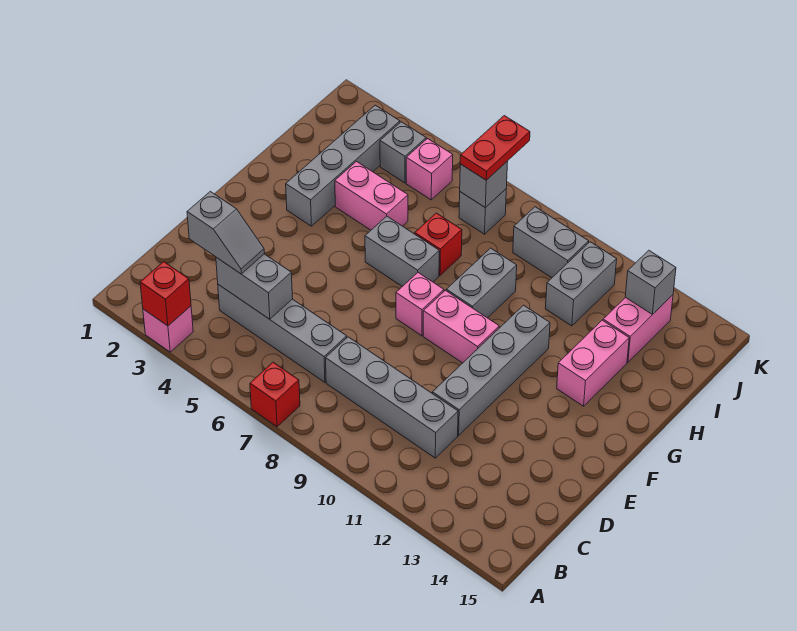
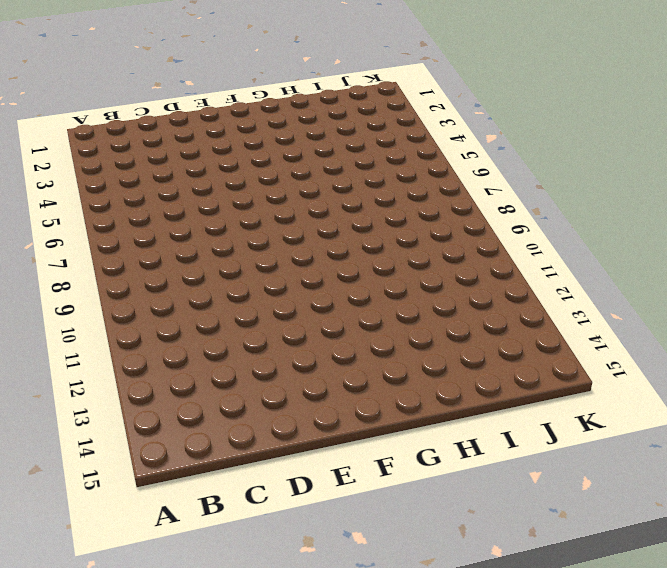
none -> pink brick A3 level 1
none -> red brick A7 level 1
none -> grey brick C4:C7 level 1

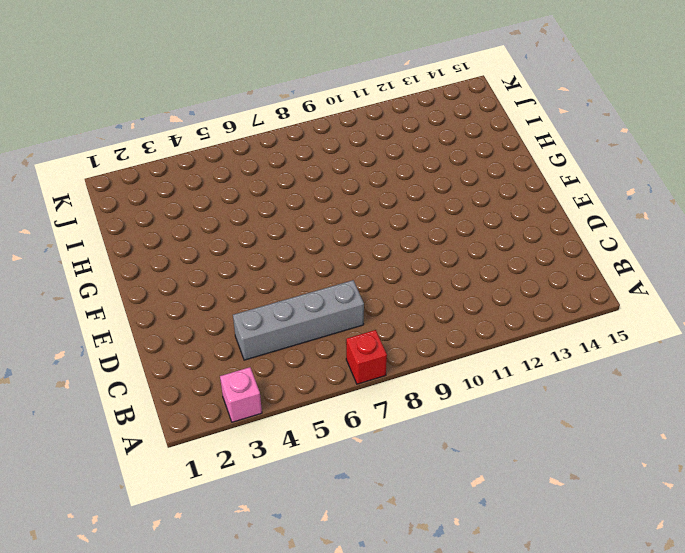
none -> grey brick C8:C11 level 1
none -> grey brick D11:G11 level 1
none -> pink brick F8 level 1

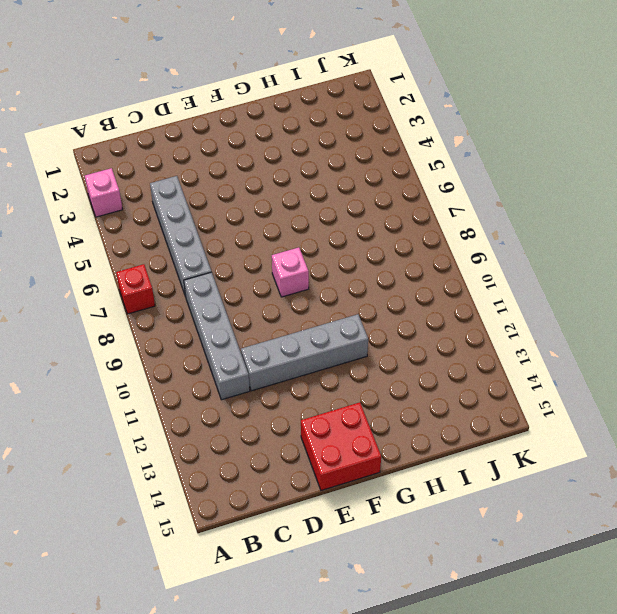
red brick E14:F15 level 1 -> none
none -> pink brick F9:F10 level 1
none -> grey brick G3:J3 level 1
none -> grey brick G6:G7 level 1

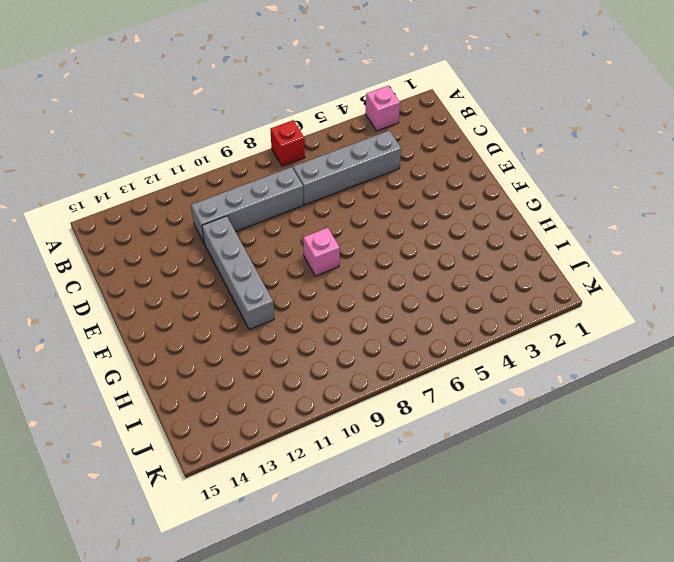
none -> pink brick F9:F10 level 1
none -> grey brick G3:J3 level 1
none -> grey brick G6:G7 level 1

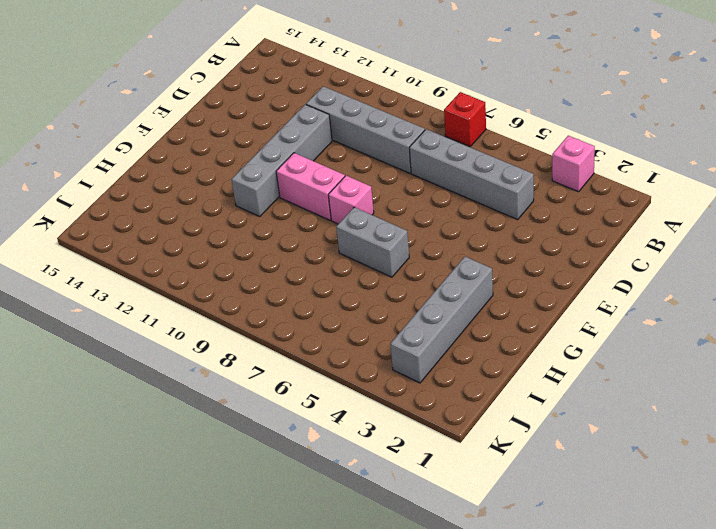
none -> grey brick G9:H9 level 1
none -> pink brick G13:H13 level 1
none -> pink brick H4:H5 level 1

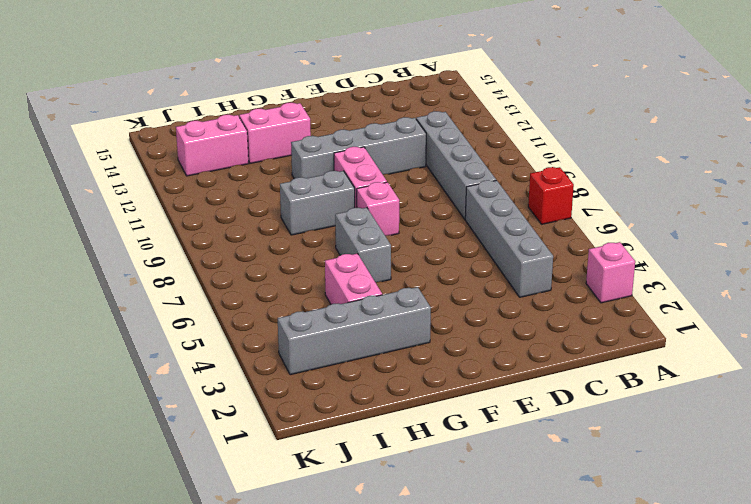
none -> red brick H7 level 1
none -> grey brick I11:J11 level 1
none -> grey brick J4 level 1

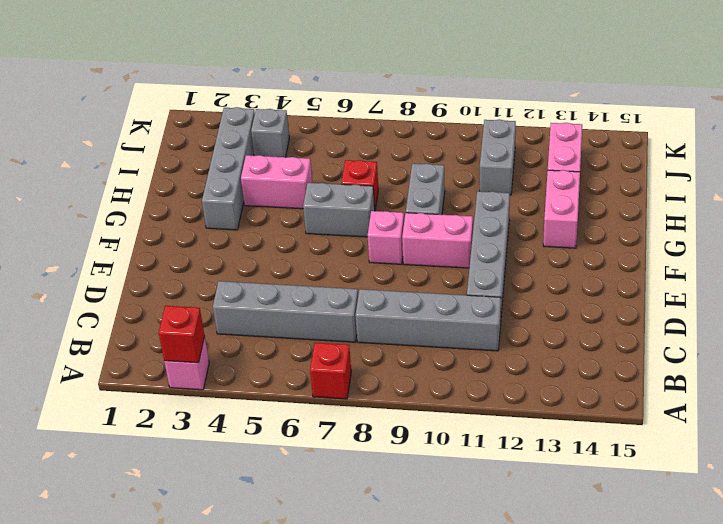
none -> pink brick J5 level 1
none -> grey brick J7 level 1
none -> grey brick J9:J10 level 1

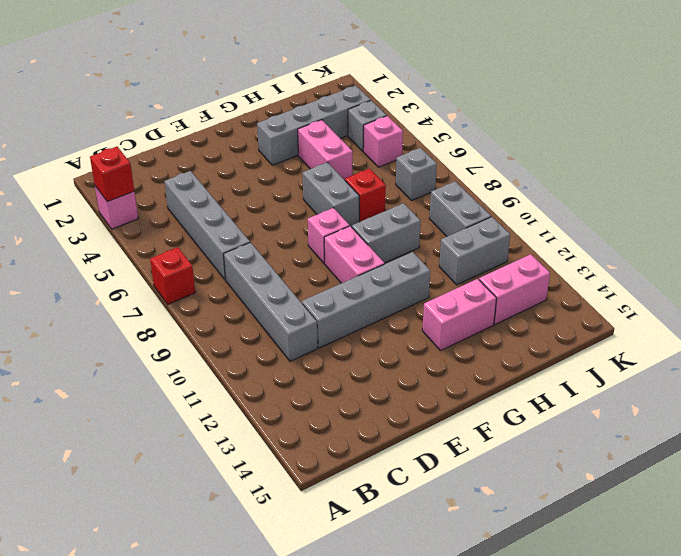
none -> grey brick C4:C5 level 2
none -> grey brick J7 level 2
none -> grey brick J13 level 2

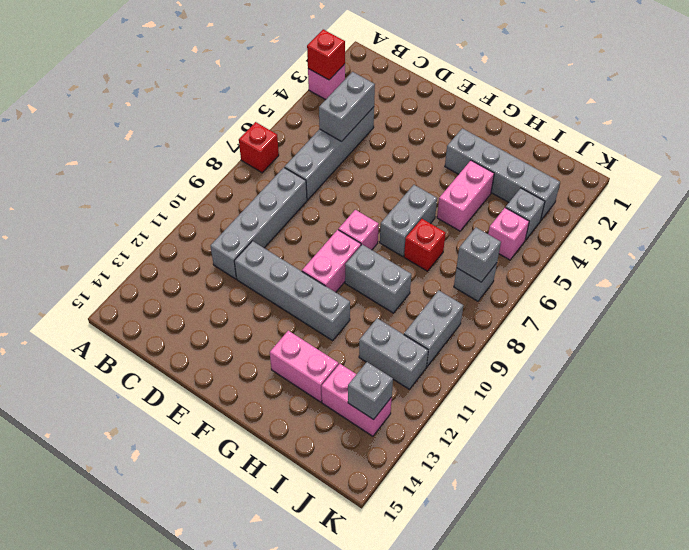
none -> grey slope C3:C4 level 3 top 3
none -> red plate J7:K7 level 3

